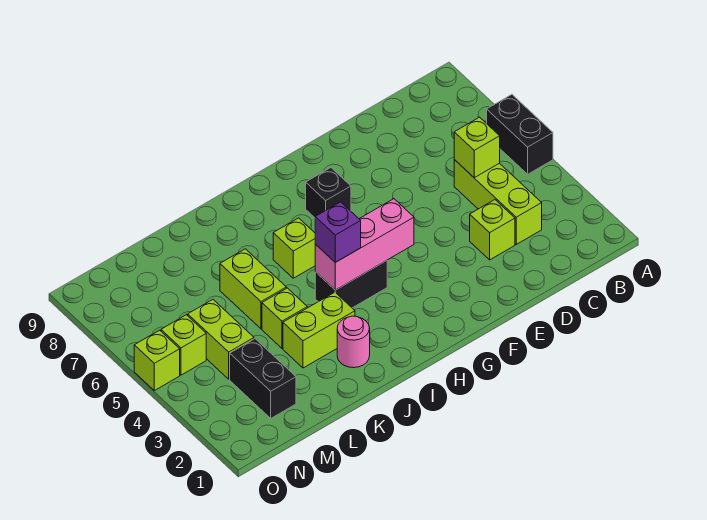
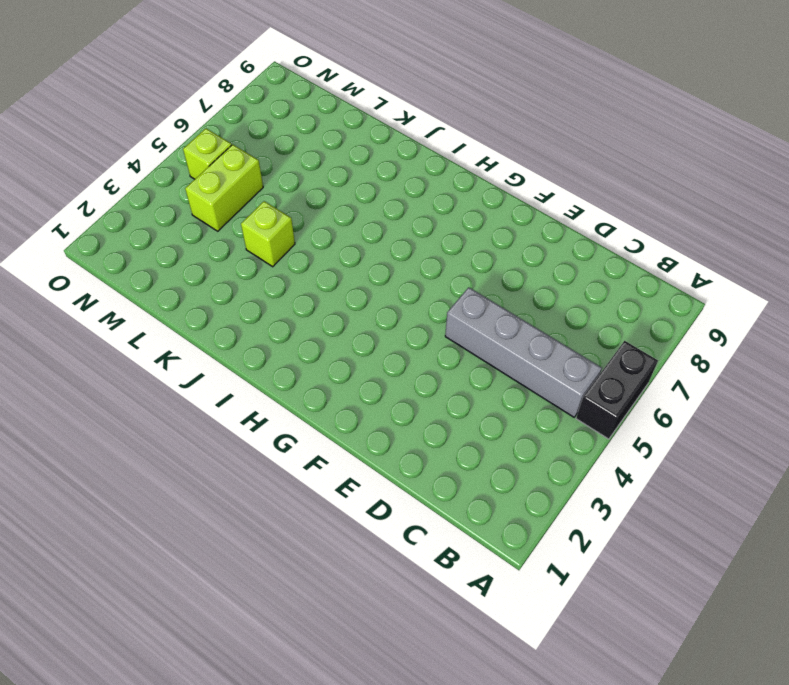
grey brick B5:E5 level 1 -> lime brick C3:C5 level 1
none -> lime brick D3 level 1
none -> black brick G7 level 1
none -> black brick H4:I4 level 1

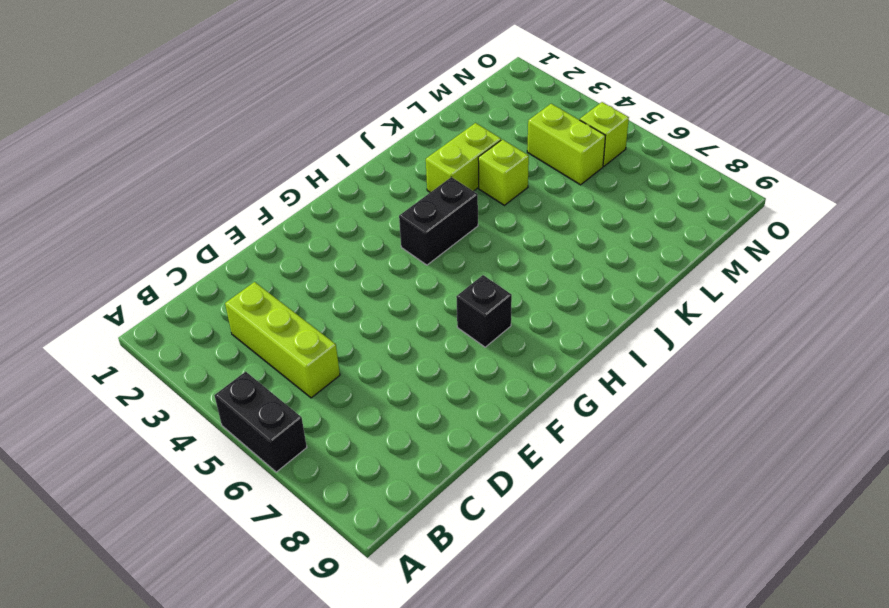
none -> lime brick D3 level 1
none -> lime brick I6 level 1
none -> pink round brick J2 level 1

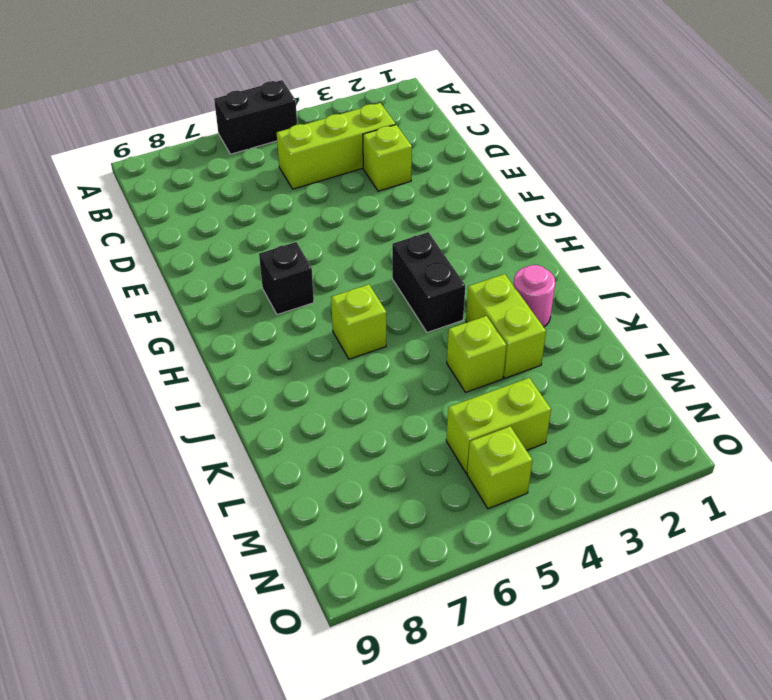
none -> lime brick K5:K6 level 1
none -> black brick M2:M3 level 1
none -> lime brick O5 level 1

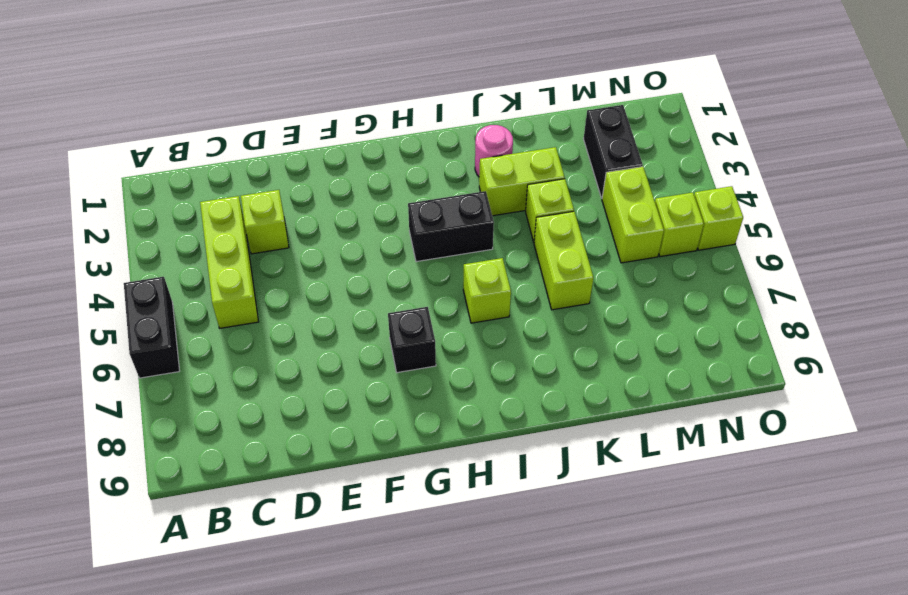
none -> lime brick C5 level 2
none -> pink brick G4:I4 level 2
none -> purple brick I4 level 3

